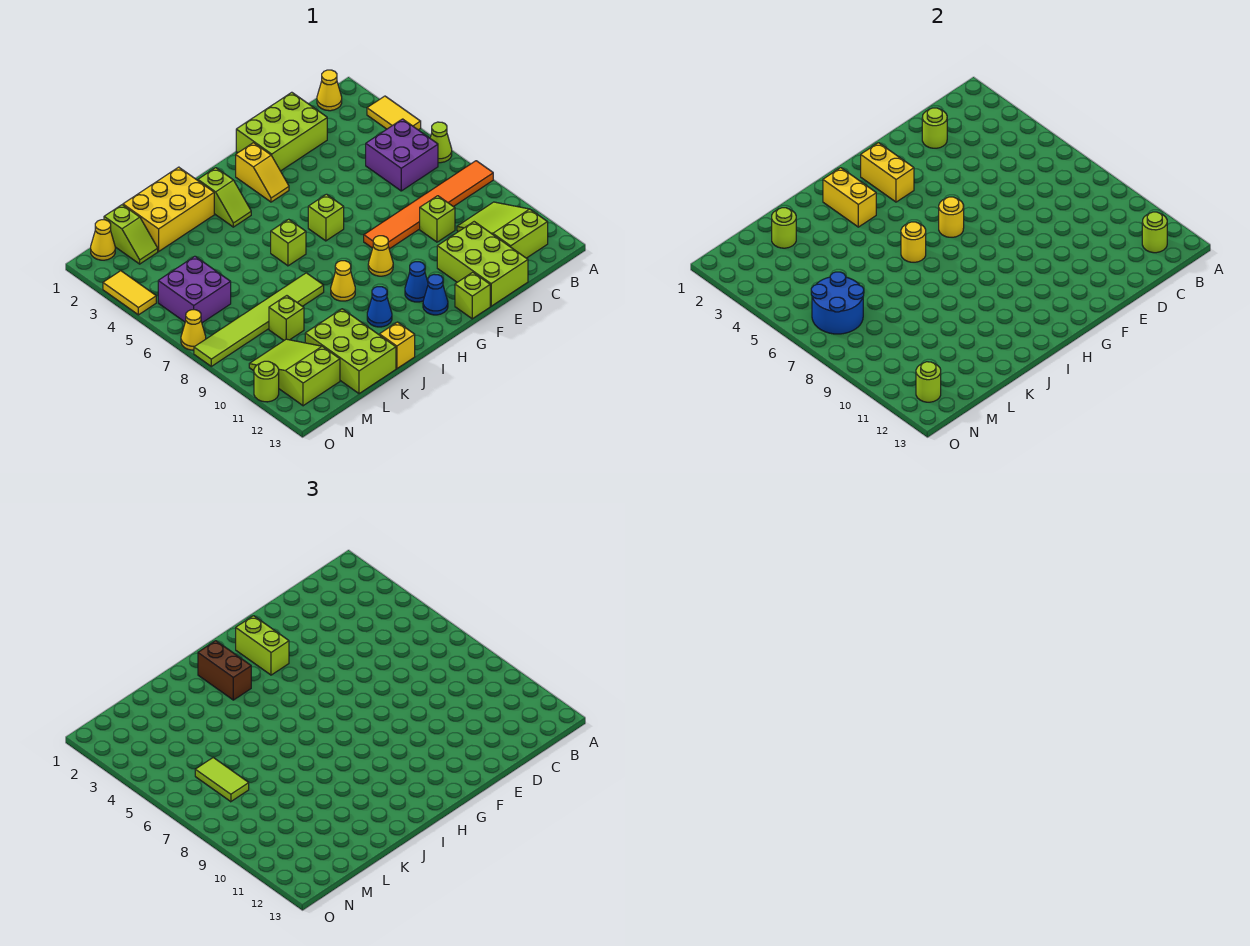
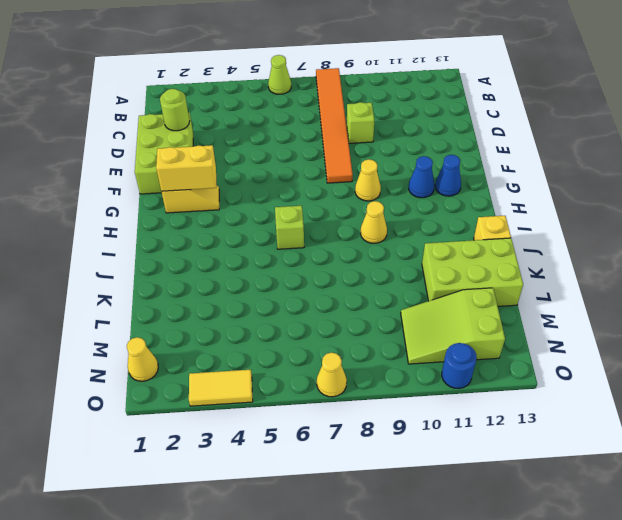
blue round brick O11 level 1 -> lime round brick O11 level 1
none -> yellow tile A3:A4 level 1
none -> yellow cone B1 level 1
none -> purple brick B5:C6 level 1
none -> lime slope B10:C12 level 1 top 12

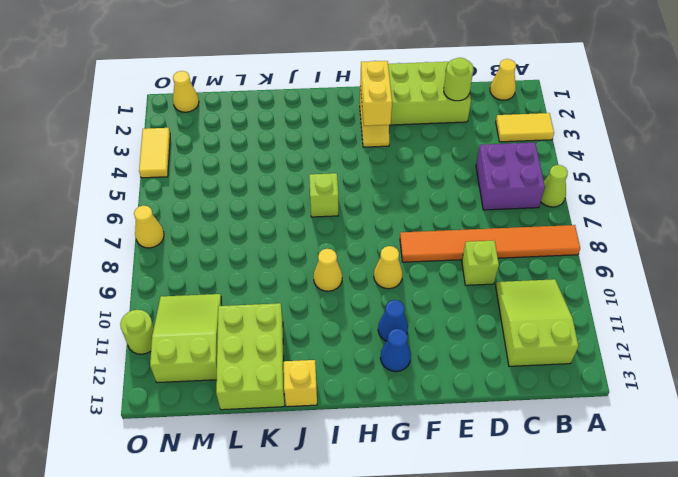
yellow tile A3:B3 level 1 -> yellow tile A3:A4 level 1
none -> lime brick D11:E13 level 1
none -> lime brick F13 level 1
none -> lime brick G6 level 1
none -> lime slope I2:I3 level 1 top 2

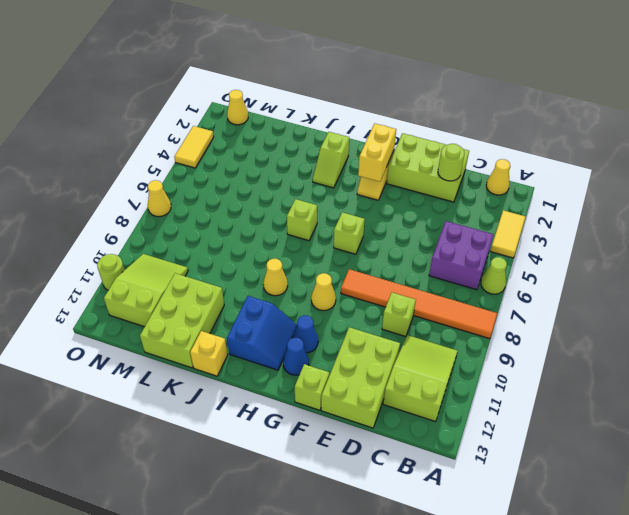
blue slope H11:I12 level 1 top I -> blue cone I11 level 1
none -> yellow brick J1:L2 level 1
none -> lime tile J8:O8 level 1
none -> lime brick L9 level 1
none -> lime slope M1:M2 level 1 top 1

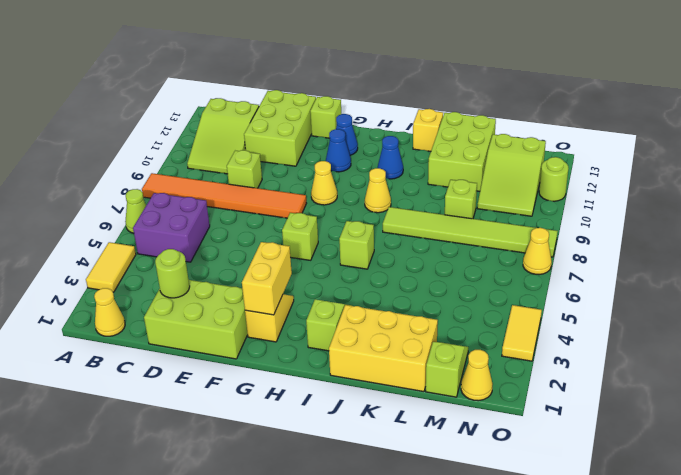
none -> purple brick M5:N6 level 1
none -> lime round brick B12 level 2
none -> yellow round brick G6 level 2
none -> yellow brick I2:I3 level 2

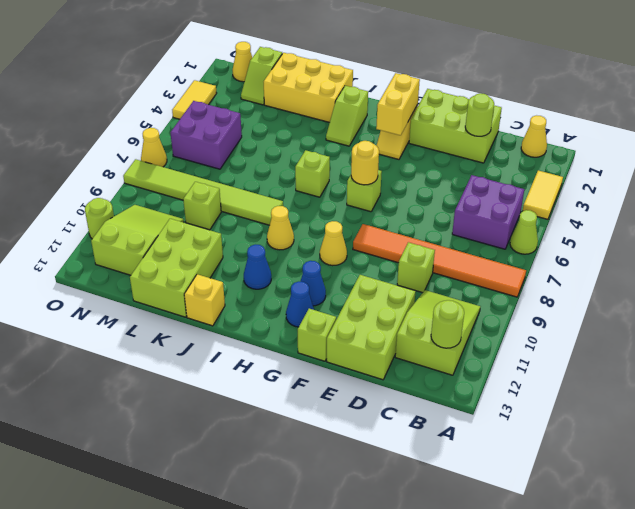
none -> yellow brick I2:I3 level 2
none -> yellow round brick I6 level 2
none -> lime round brick L2 level 2
none -> blue round brick M6:N7 level 2

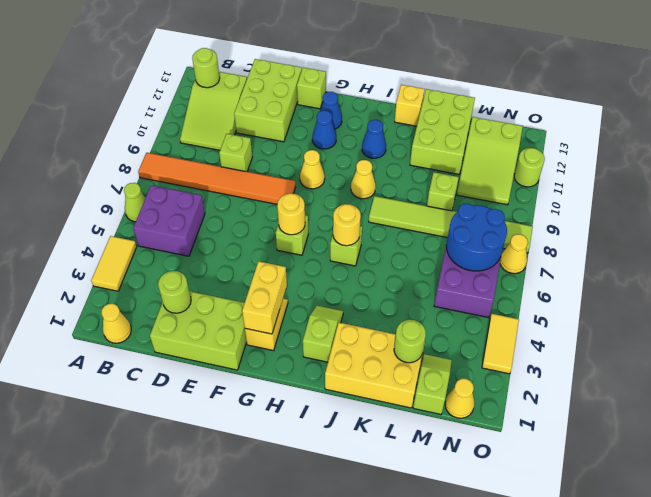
none -> yellow brick I2:I3 level 2
none -> lime round brick N12 level 2
none -> lime brick G2:G3 level 3
none -> brown brick I2:I3 level 3

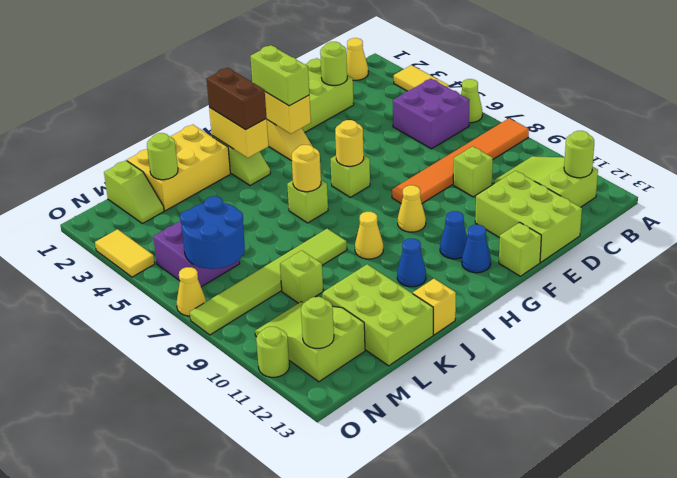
none -> yellow cone N1 level 1
none -> lime tile M6:M7 level 3

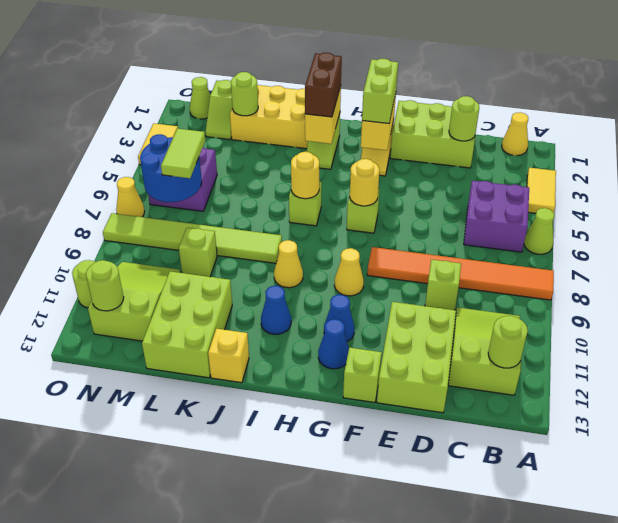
lime cone N1 level 1 -> yellow cone N1 level 1

